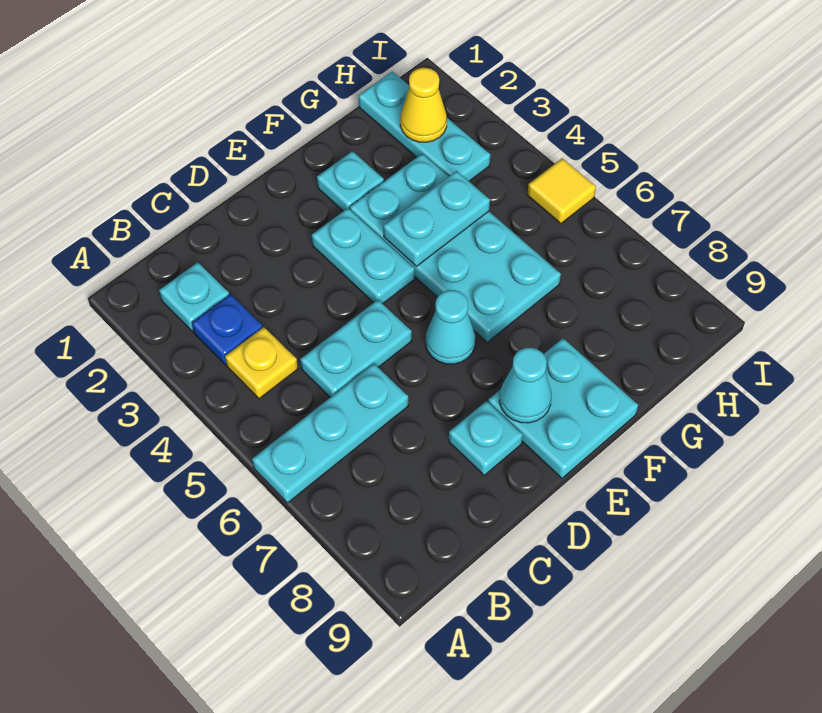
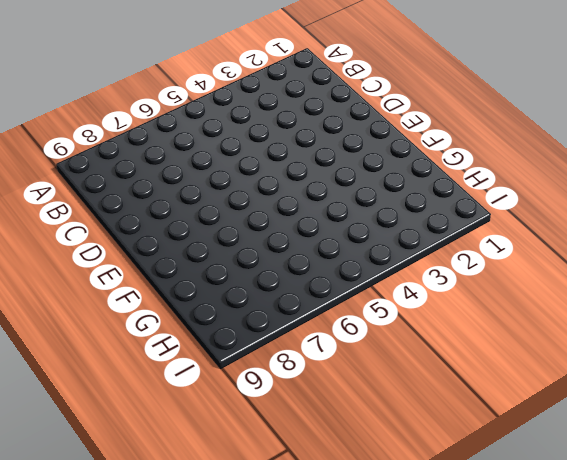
none -> cyan plate A6:C6 level 1
none -> cyan plate B2 level 1
none -> blue plate B3 level 1

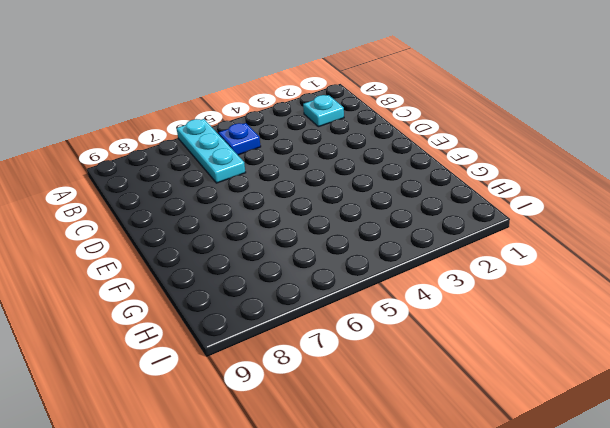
blue plate B5 level 1 -> blue plate B3 level 1
none -> yellow plate B4 level 1
none -> cyan plate C5:D5 level 1
none -> cyan plate D8 level 1

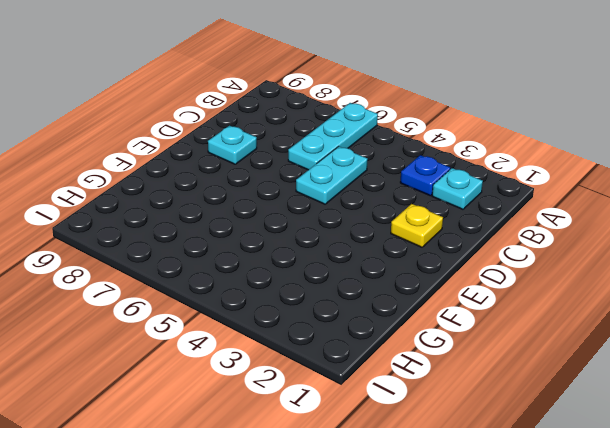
yellow plate D2 level 1 -> yellow plate B4 level 1
none -> cyan plate E3:E4 level 1
none -> cyan cone E6 level 1
none -> cyan plate E8:F9 level 1

